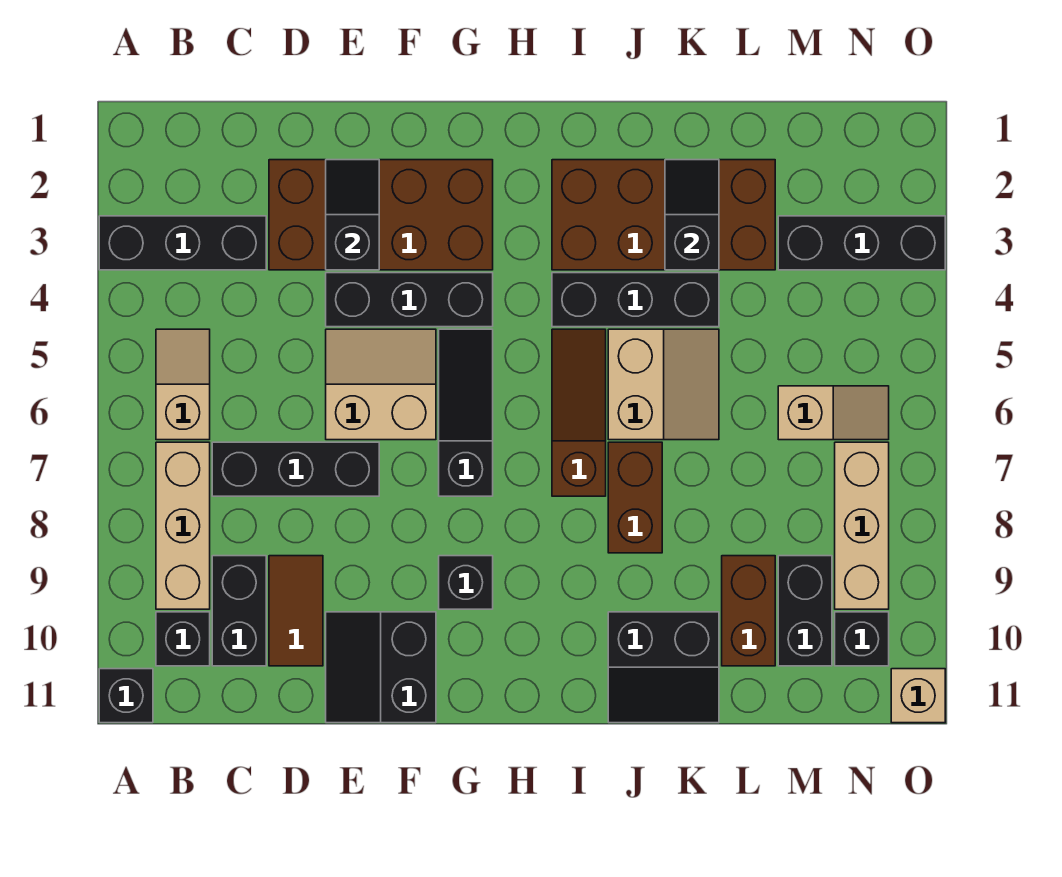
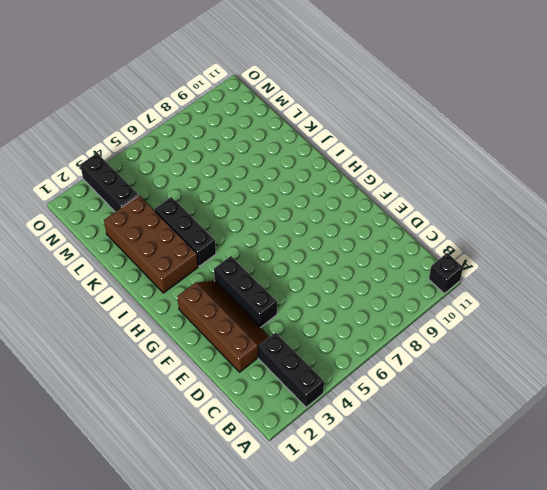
brown slope D2:G3 level 1 top 2 -> brown brick D2:G3 level 1
none -> tan slope B5:B6 level 1 top 6
none -> tan brick B7:B9 level 1
none -> black brick B10 level 1

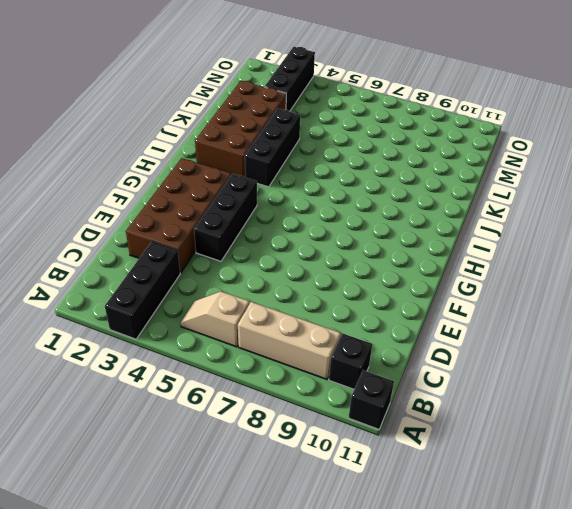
none -> black brick C7:E7 level 1
none -> black brick C9:C10 level 1
none -> brown tile D9:D10 level 1

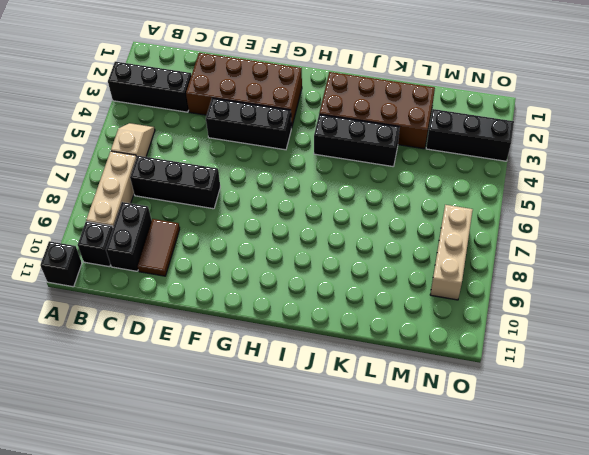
none -> tan slope E5:F6 level 1 top 6
none -> black slope E10:F11 level 1 top F
none -> black slope G5:G7 level 1 top 7

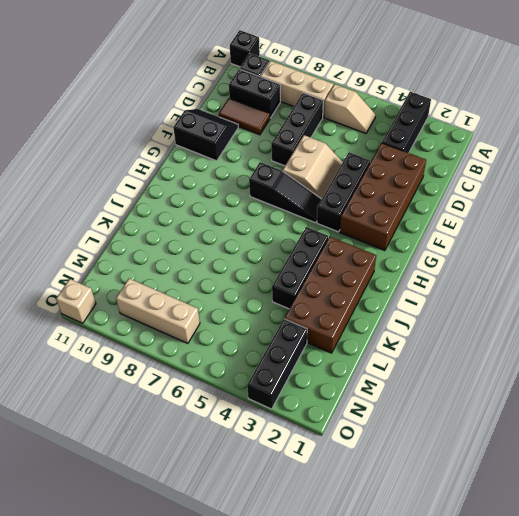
none -> black brick G9 level 1
none -> brown slope I5:I7 level 1 top 7
none -> tan slope J5:K6 level 1 top J

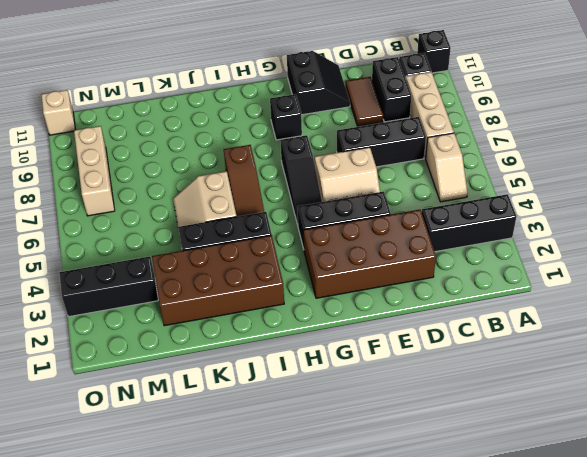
none -> brown brick J7:J8 level 1
none -> black slope J10:K11 level 1 top 10
none -> brown brick L9:L10 level 1

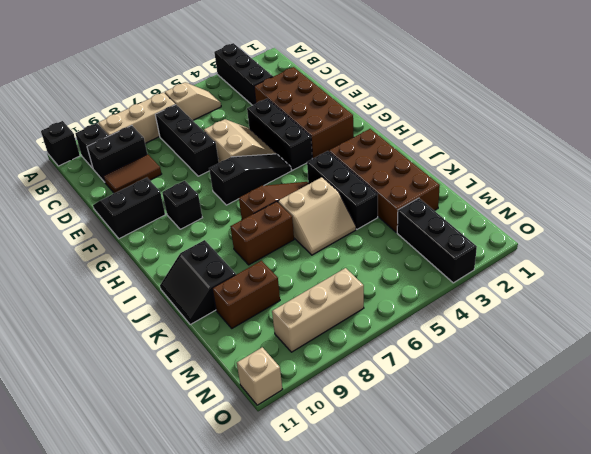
none -> tan slope M6:N6 level 1 top M
none -> black brick M9:M10 level 1
none -> black brick N10 level 1

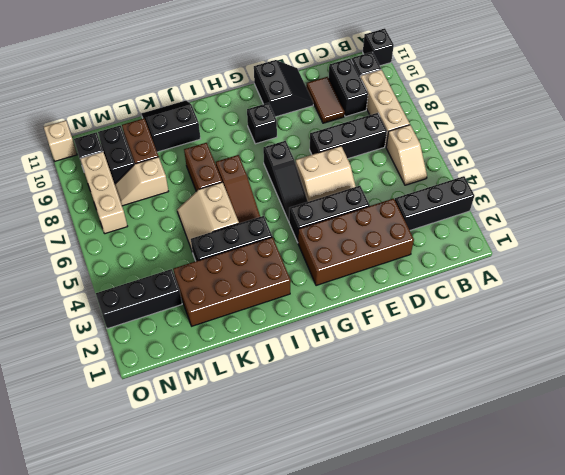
tan slope L8:M8 level 1 top L -> tan slope M6:N6 level 1 top M
none -> black slope E2:E3 level 2 top 3
none -> black slope K2:K3 level 2 top 3

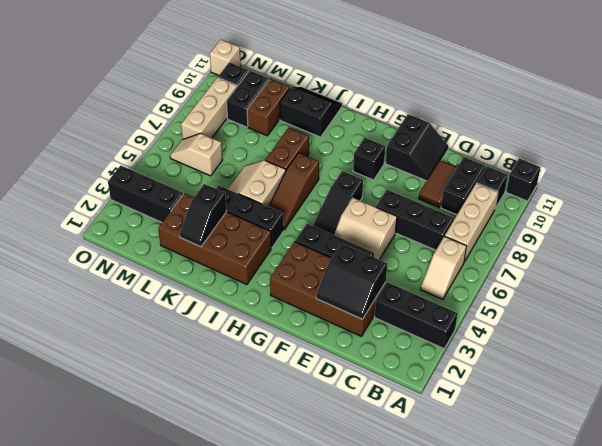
black slope D2:E3 level 2 top 3 -> black slope E2:E3 level 2 top 3

